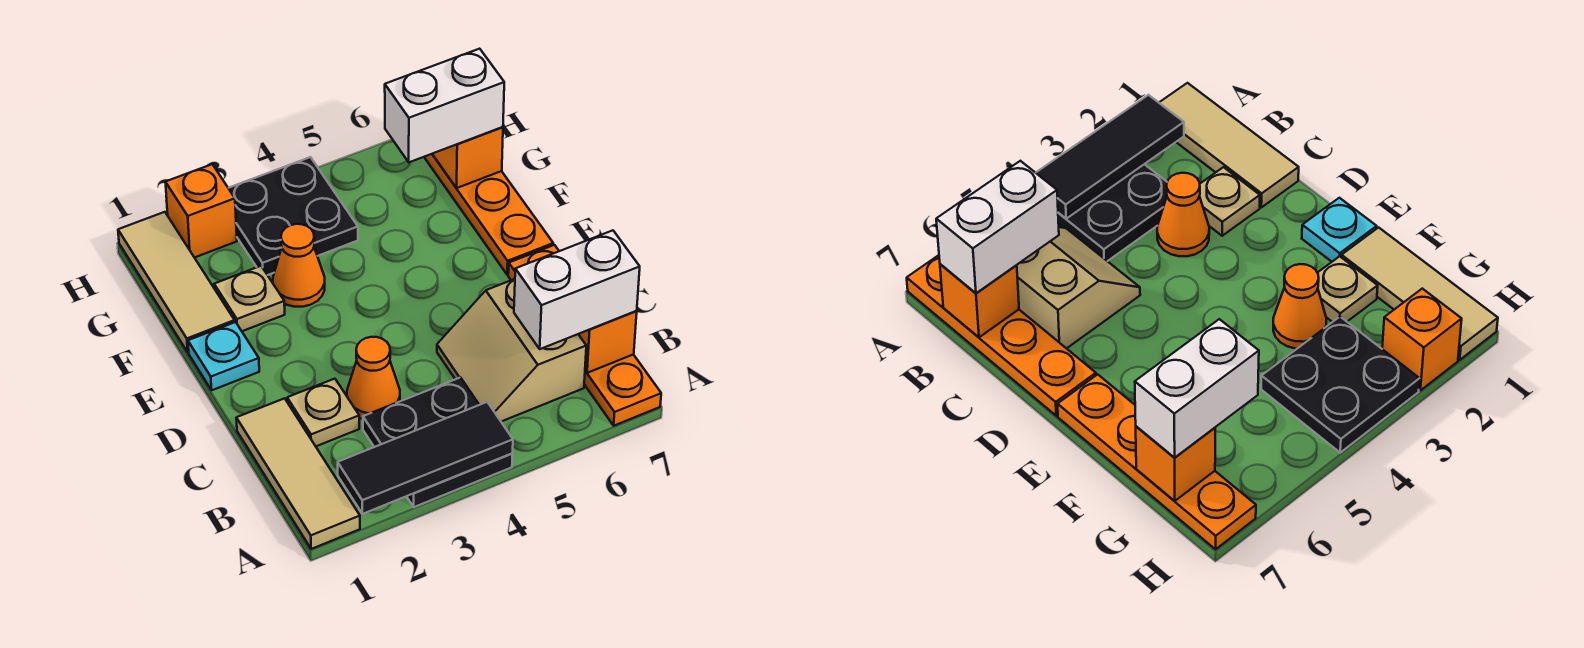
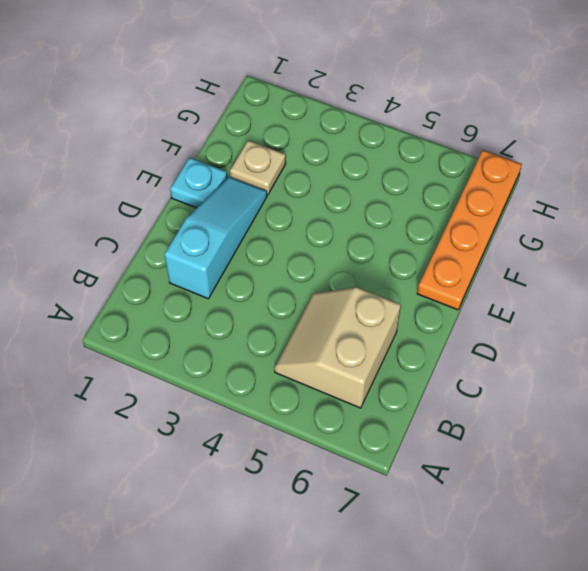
cyan slope C2:E2 level 1 top C -> tan plate C2 level 1
none -> tan tile A1:C1 level 1
none -> black plate A3:B4 level 1
none -> orange plate A7:D7 level 1

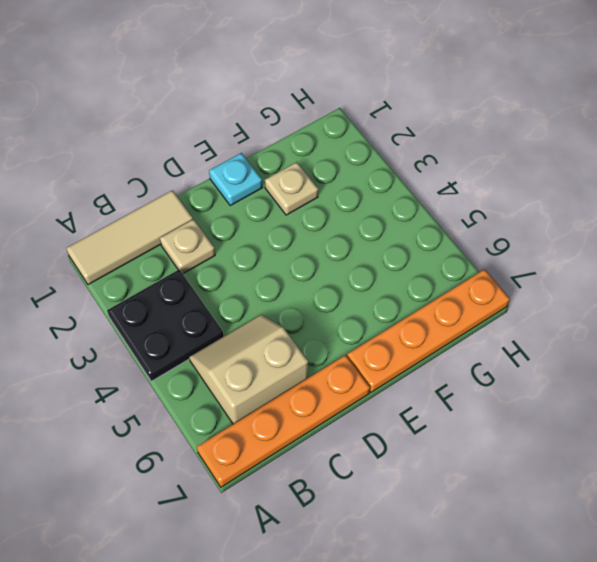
none -> orange cone C3 level 1
none -> tan tile F1:H1 level 1
none -> orange cone F3 level 1

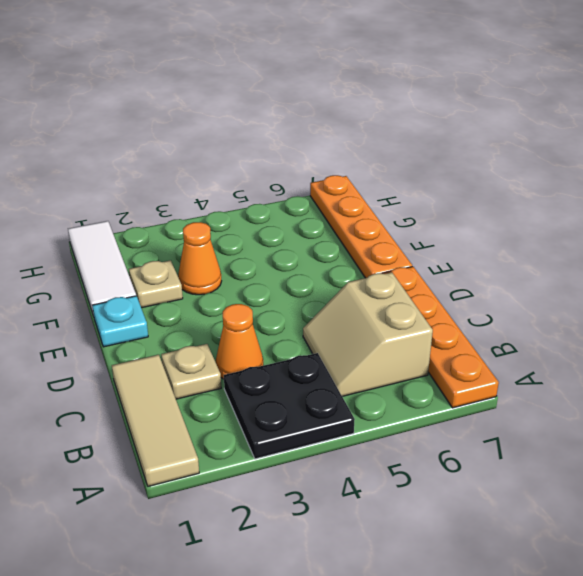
white tile F1:H1 level 1 -> tan tile F1:H1 level 1
none -> black plate G3:H4 level 1
none -> orange brick H2 level 1
none -> black tile A2:A4 level 2

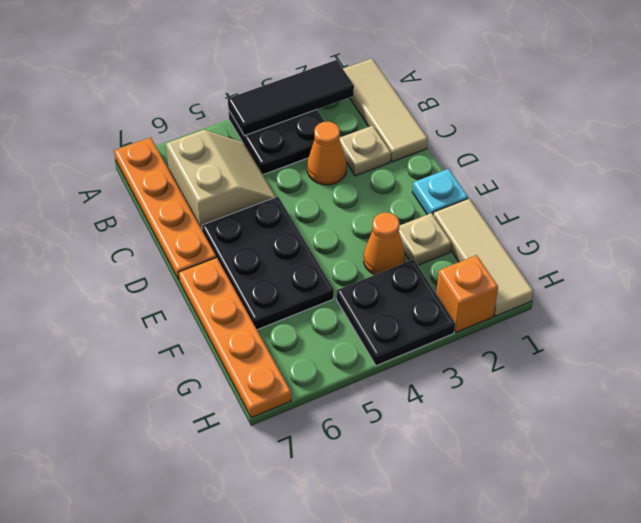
black plate D5:F6 level 1 -> none
none -> orange brick B7 level 2
none -> orange brick G7 level 2
none -> white brick B6:B7 level 3

